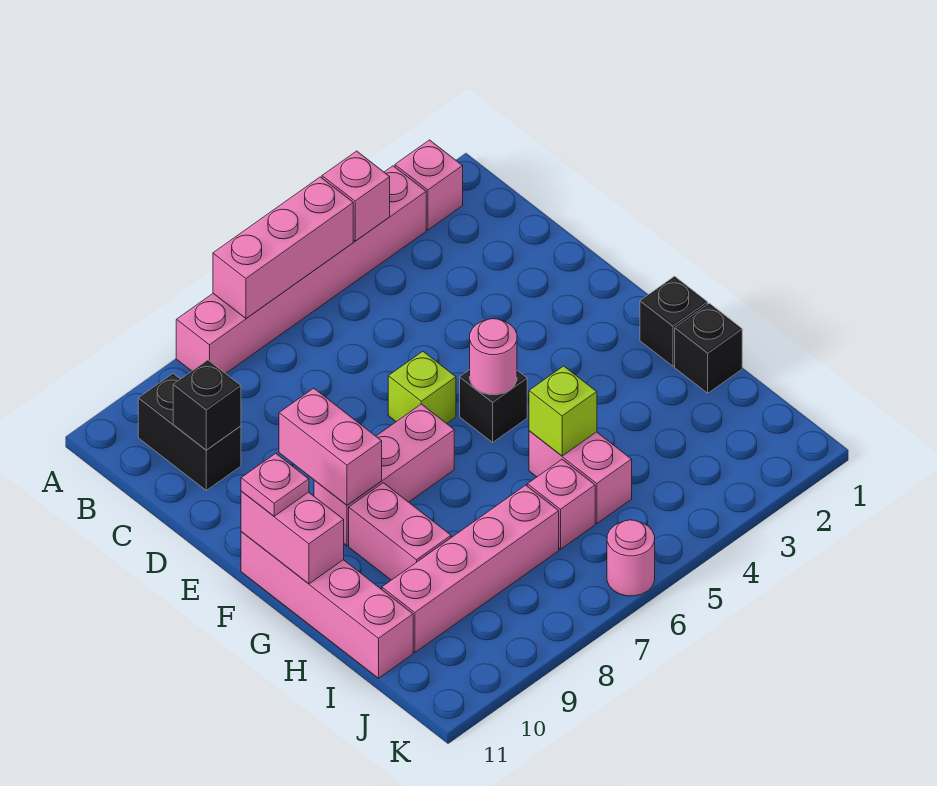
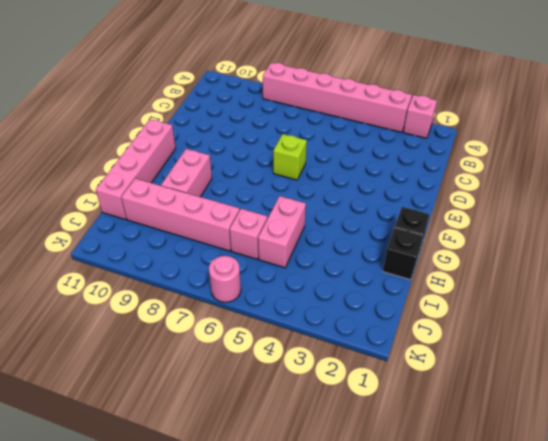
none -> black brick B10:C10 level 1
none -> black brick F5 level 1
none -> pink brick F7:F9 level 1

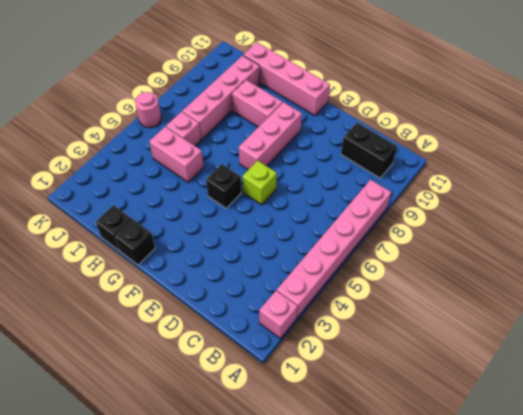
none -> pink brick A4 level 2
none -> pink brick A5:A7 level 2
none -> black brick C10 level 2

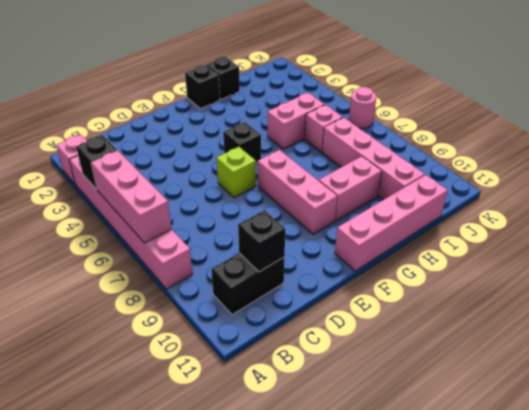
black brick A4 level 2 -> pink brick A4 level 2
none -> pink brick E9:F9 level 2
none -> pink round brick F5 level 2
none -> pink brick F11:G11 level 2

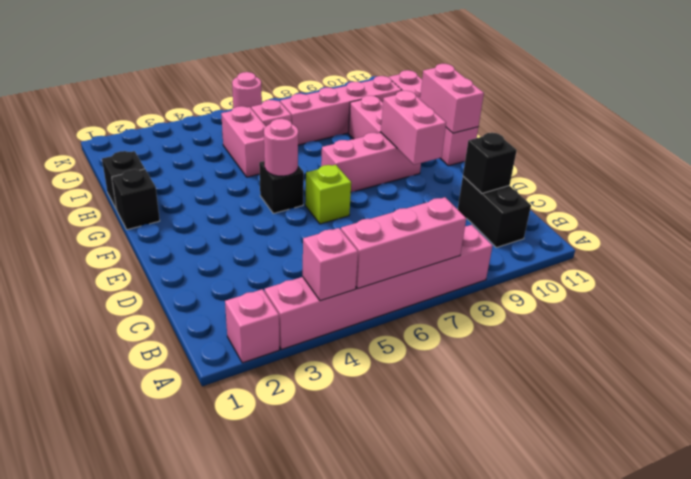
none -> lime brick H5 level 2
none -> pink plate F11 level 3

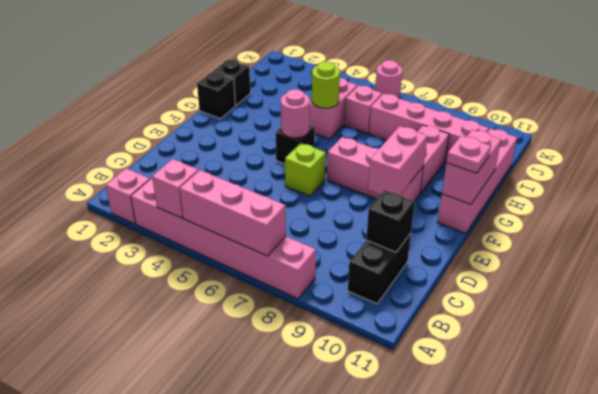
lime round brick H5 level 2 -> lime brick H5 level 2

